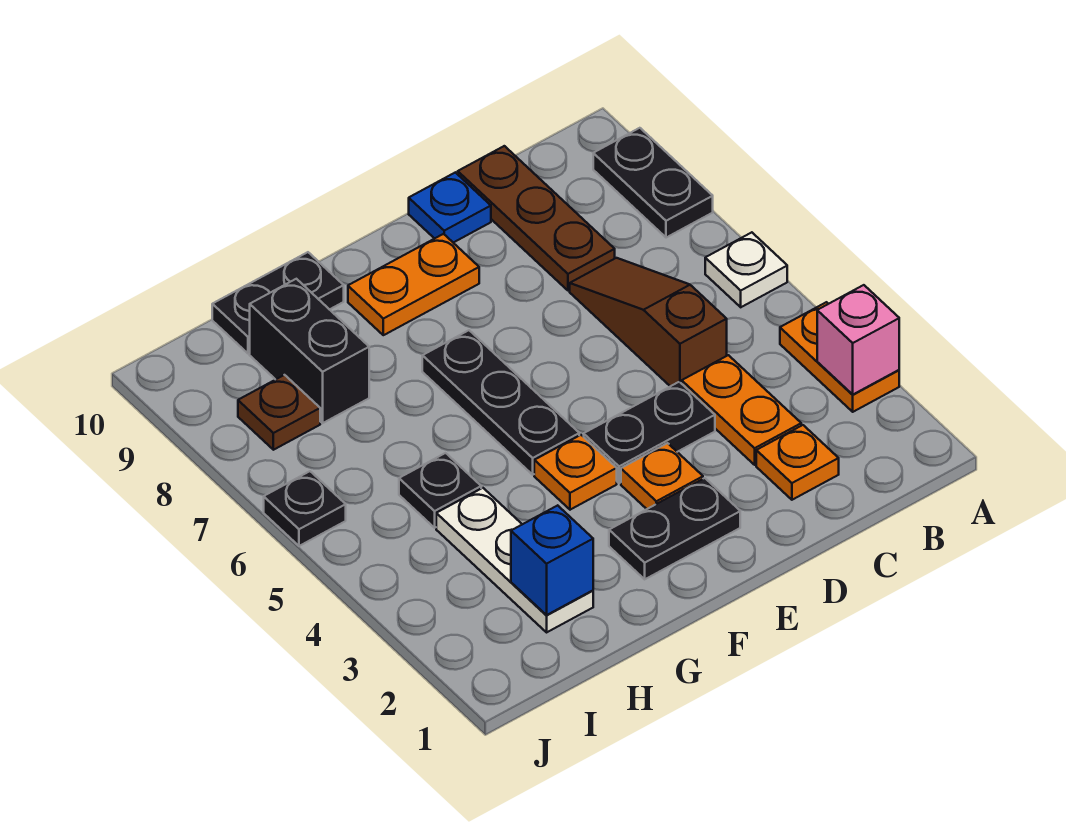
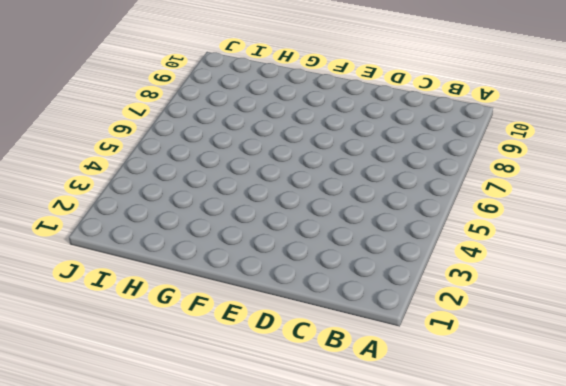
none -> orange plate A3:A4 level 1
none -> white plate A6 level 1
none -> black plate A8:A9 level 1

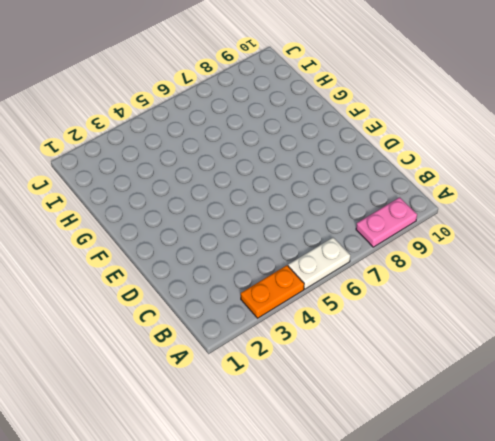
white plate A5:A6 level 1 -> white plate A6 level 1
pink plate A8:A9 level 1 -> black plate A8:A9 level 1
none -> orange plate C2 level 1
none -> orange plate C3:C4 level 1
none -> brown slope C5:C7 level 1 top 5

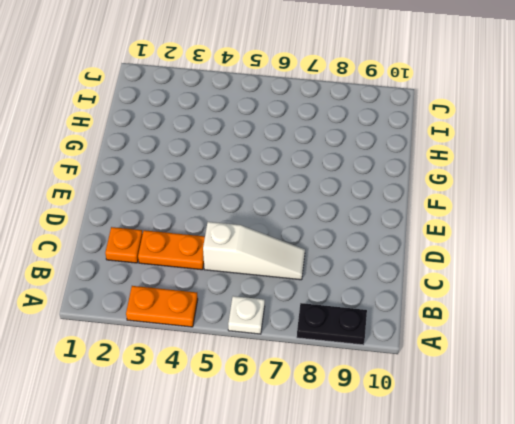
white slope C5:C7 level 1 top 5 -> brown slope C5:C7 level 1 top 5
none -> brown plate C8:C10 level 1
none -> black plate D4:E4 level 1
none -> blue plate D10 level 1

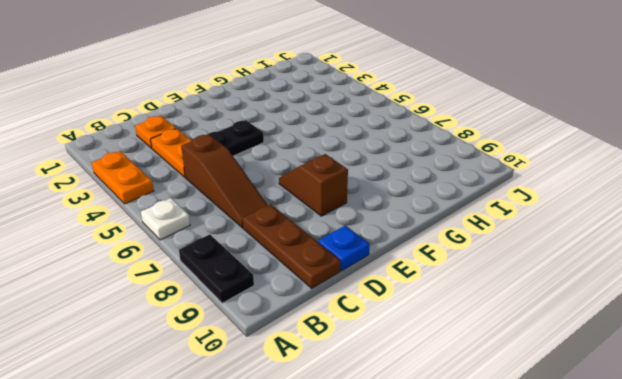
brown slope E7:E8 level 1 top 8 -> none
none -> black plate E2:F2 level 1
none -> orange plate E3 level 1
none -> orange plate E9:F9 level 1

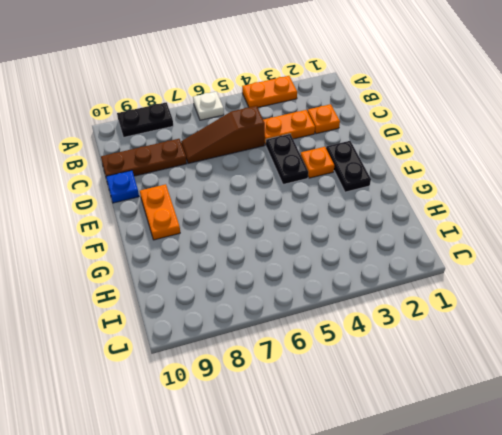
none -> orange plate F4 level 1
none -> black plate F5:F7 level 1
none -> black plate G10:H10 level 1

